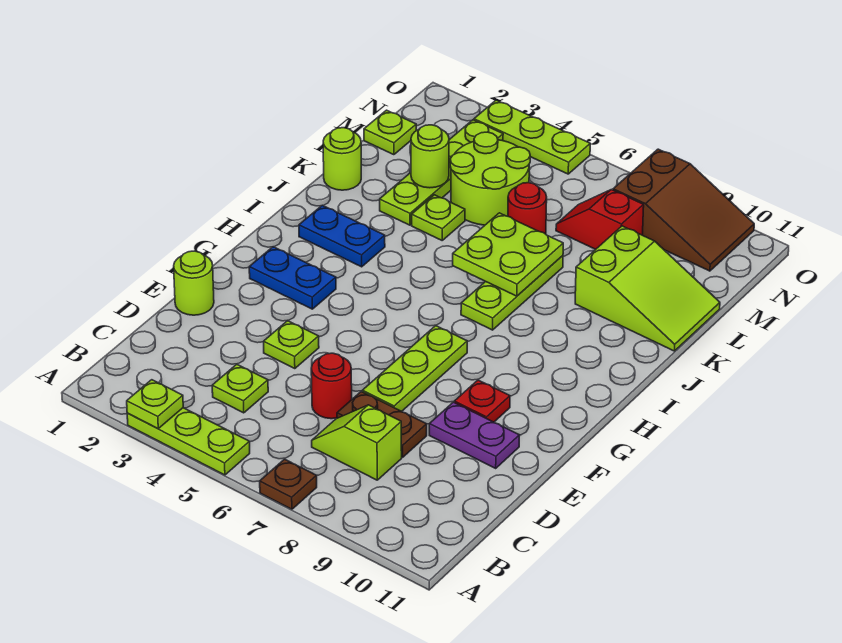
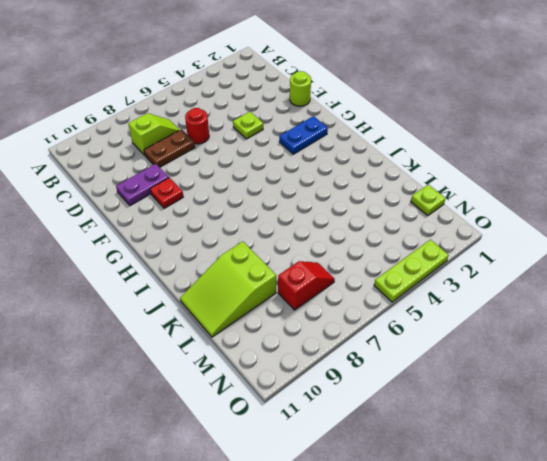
none -> lime plate A3:A5 level 1
none -> brown plate A7 level 1
none -> lime plate C4 level 1

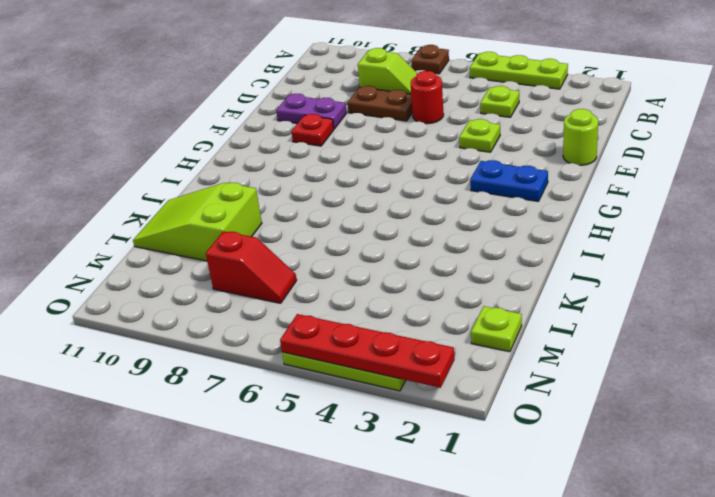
red plate O2:O5 level 2 -> none
none -> lime plate E7:G7 level 1
none -> blue plate I2:I3 level 1
none -> lime plate I7:K7 level 1

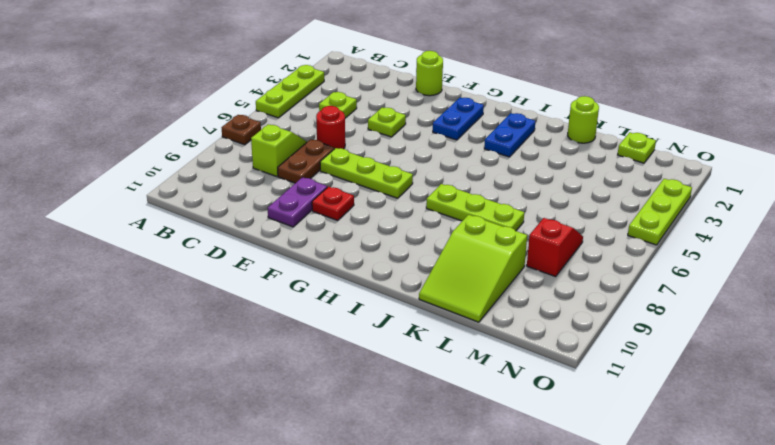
none -> lime plate K3:N3 level 1
none -> lime plate K4 level 1
none -> lime round brick L4:M5 level 1

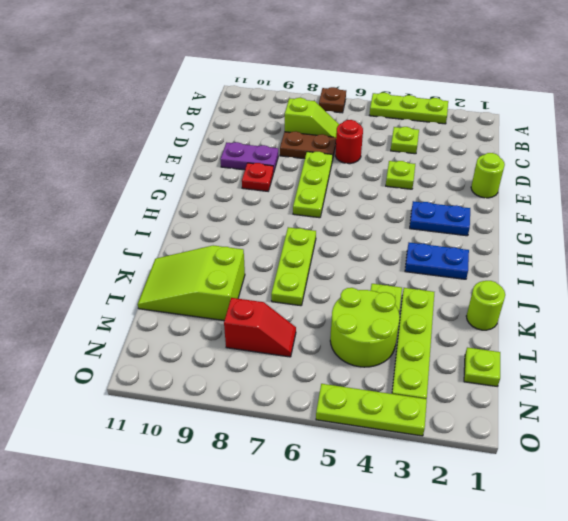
none -> red round brick L6 level 1
none -> brown slope N8:O10 level 1 top 8
none -> lime plate A3 level 2

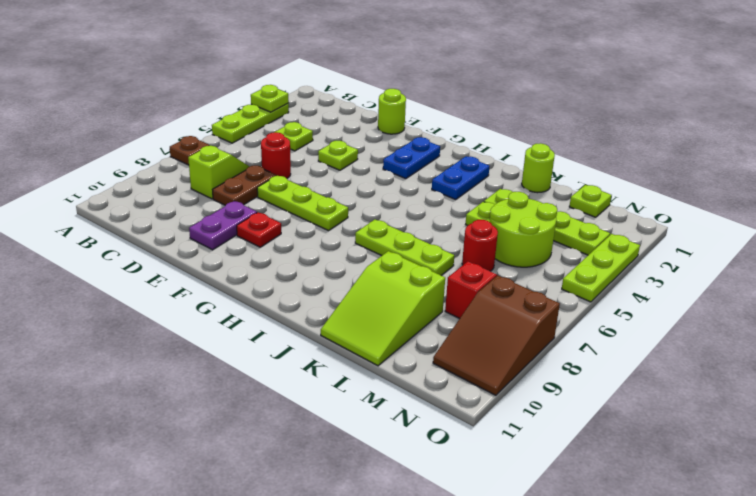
none -> lime plate J6:K7 level 2
none -> lime round brick L3 level 2

